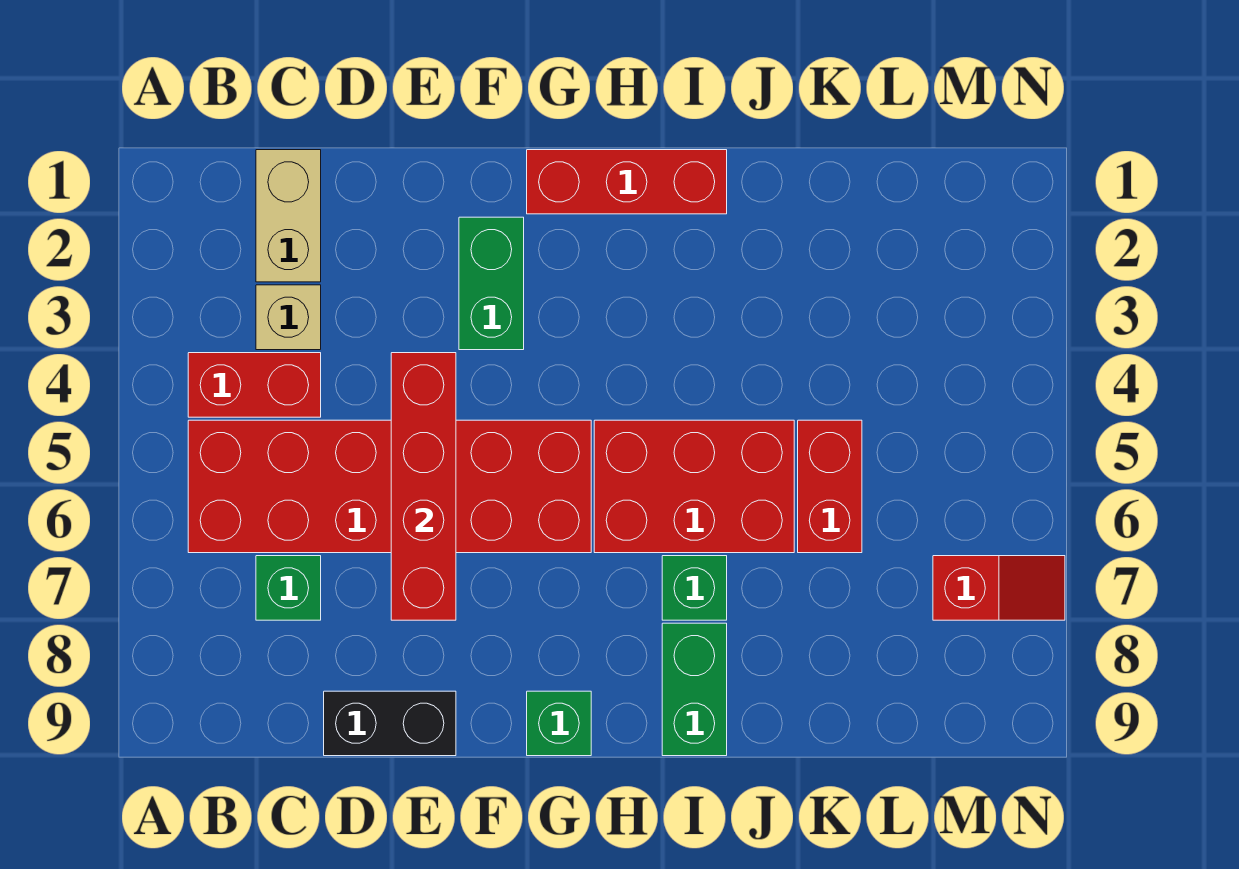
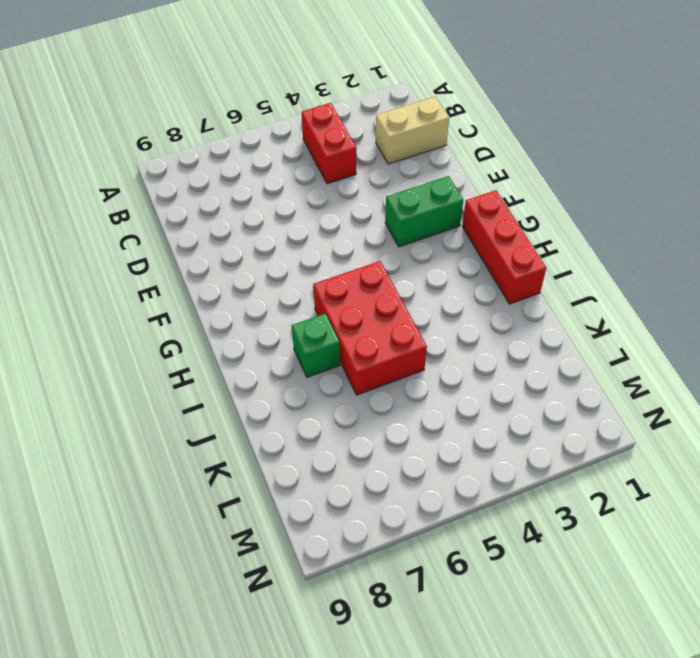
none -> red brick B5:G6 level 1
none -> tan brick C3 level 1
none -> green brick C7 level 1

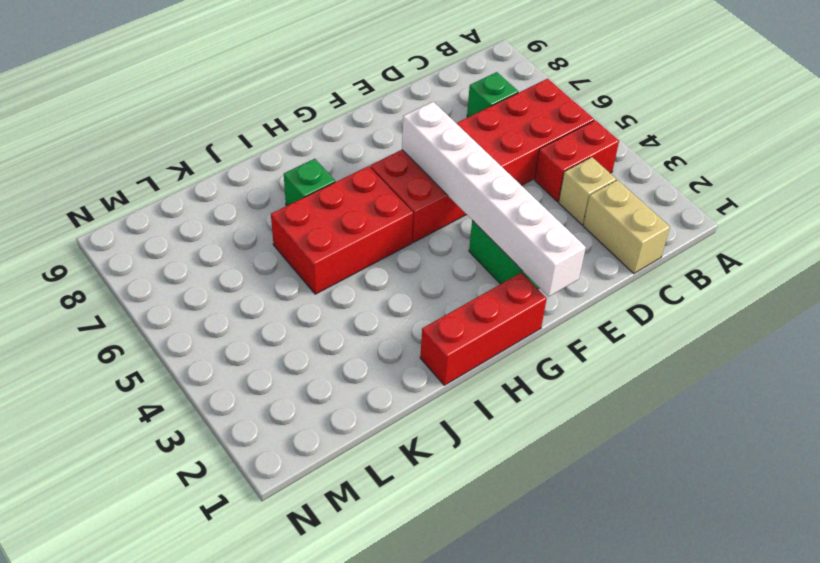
white brick F1:F6 level 2 -> none
none -> black brick D9:E9 level 1
none -> green brick G9 level 1
none -> green brick I8:I9 level 1

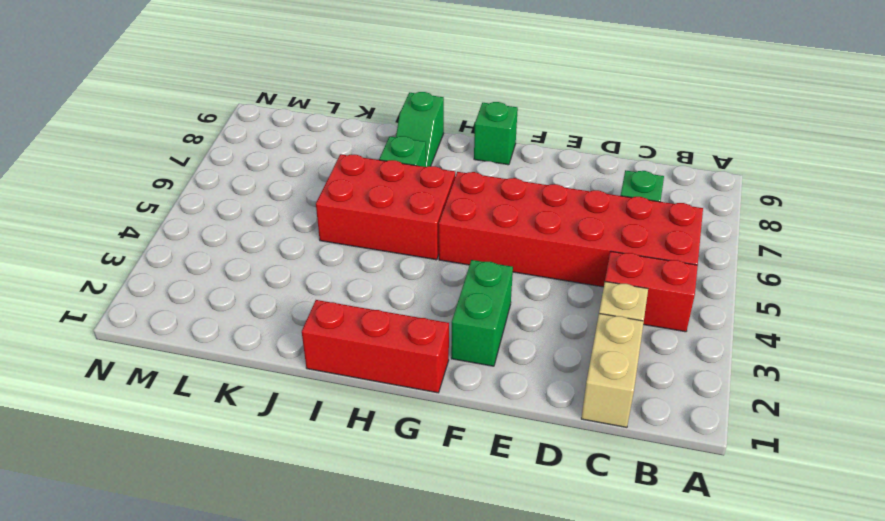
green slope I8:I9 level 1 top 9 -> green brick I8:I9 level 1
none -> black brick D9:E9 level 1
none -> red brick K5:K6 level 1
none -> red slope M7:N7 level 1 top M

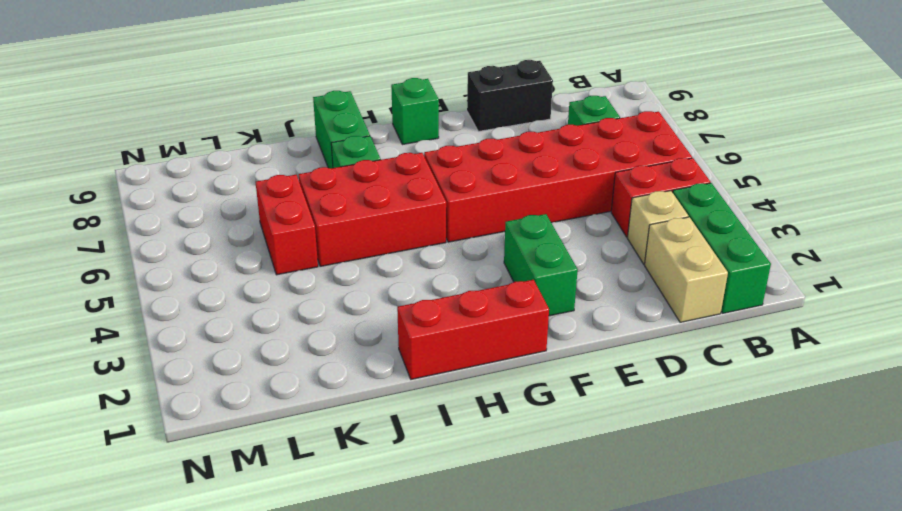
green brick B1:B3 level 1 -> none
none -> red slope M7:N7 level 1 top M
none -> red brick E4:E7 level 2

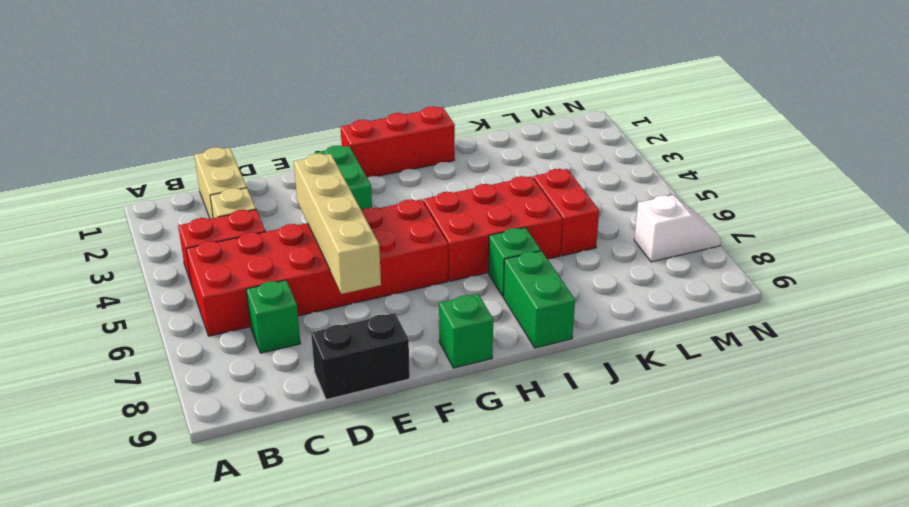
tan brick E4:E7 level 2 -> red brick E4:E7 level 2
white slope M7:N7 level 1 top M -> red slope M7:N7 level 1 top M

